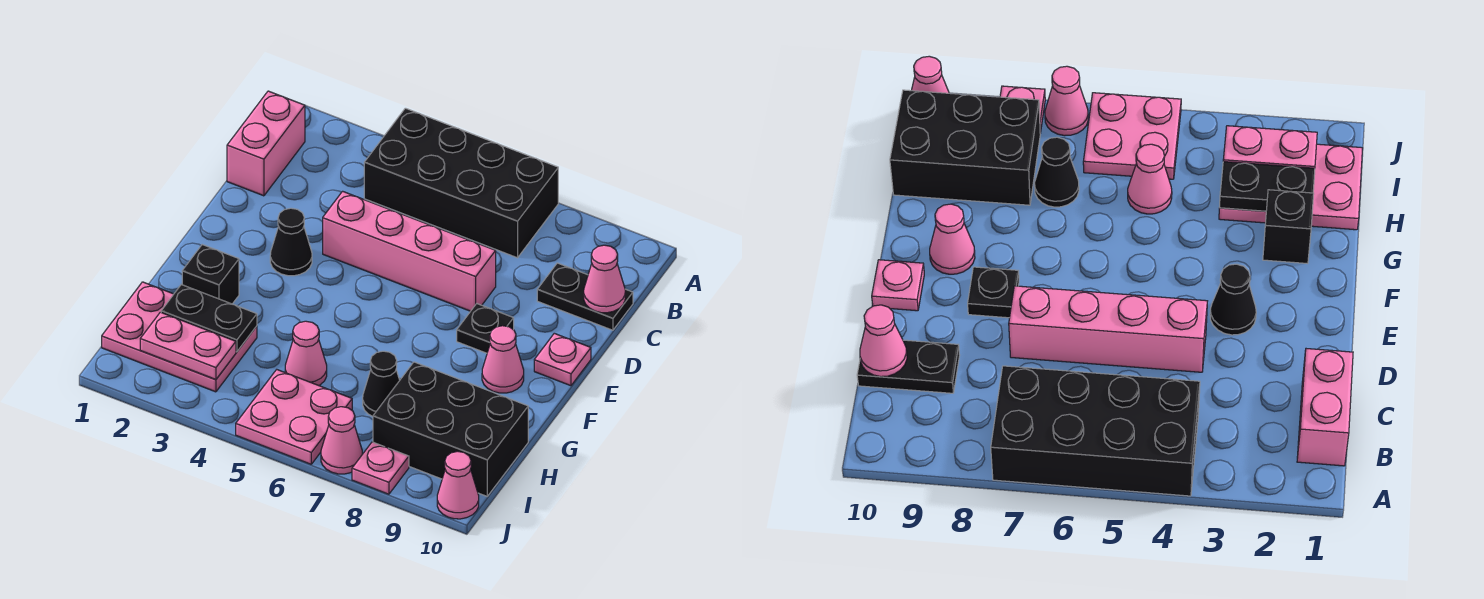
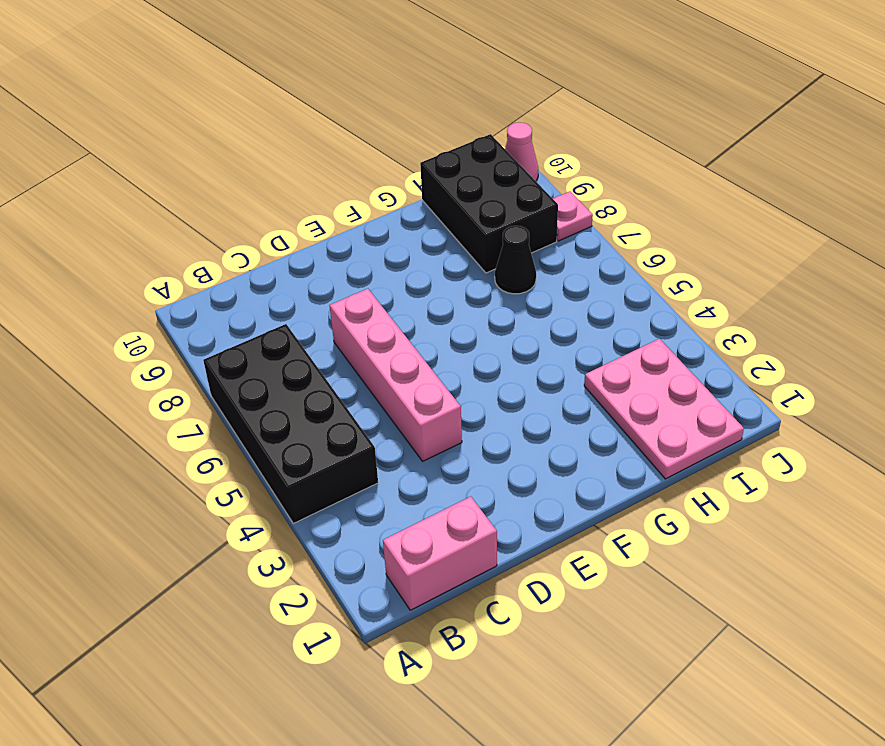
none -> black plate C9:C10 level 1
none -> black cone E3 level 1
none -> black plate E8 level 1

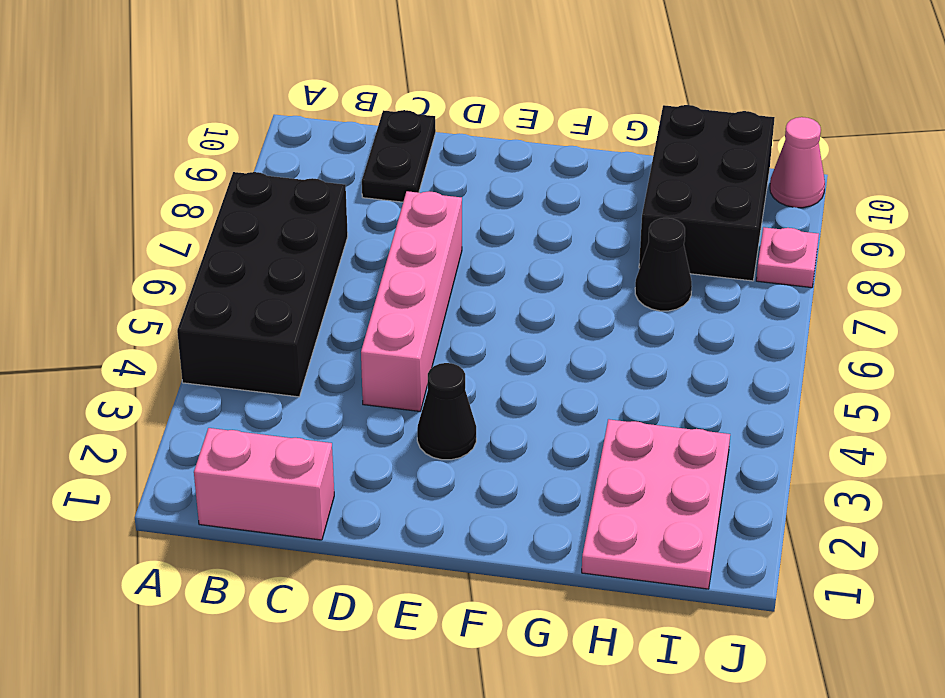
none -> black plate E8 level 1
none -> pink plate E10 level 1
none -> pink cone F9 level 1

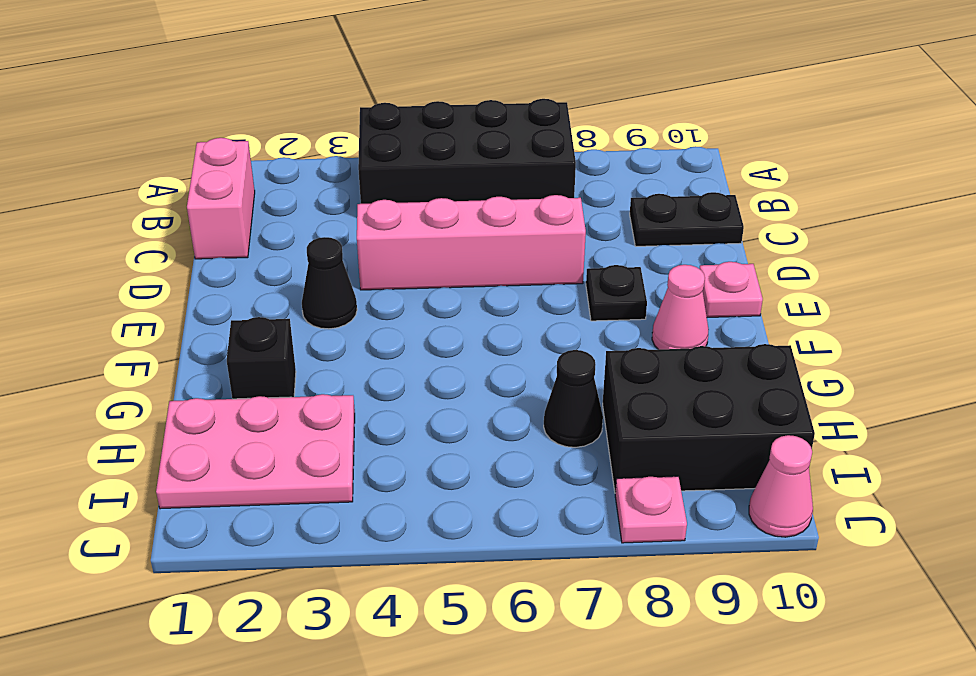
none -> pink cone H5 level 1
none -> pink plate I5:J6 level 1
none -> pink cone J7 level 1

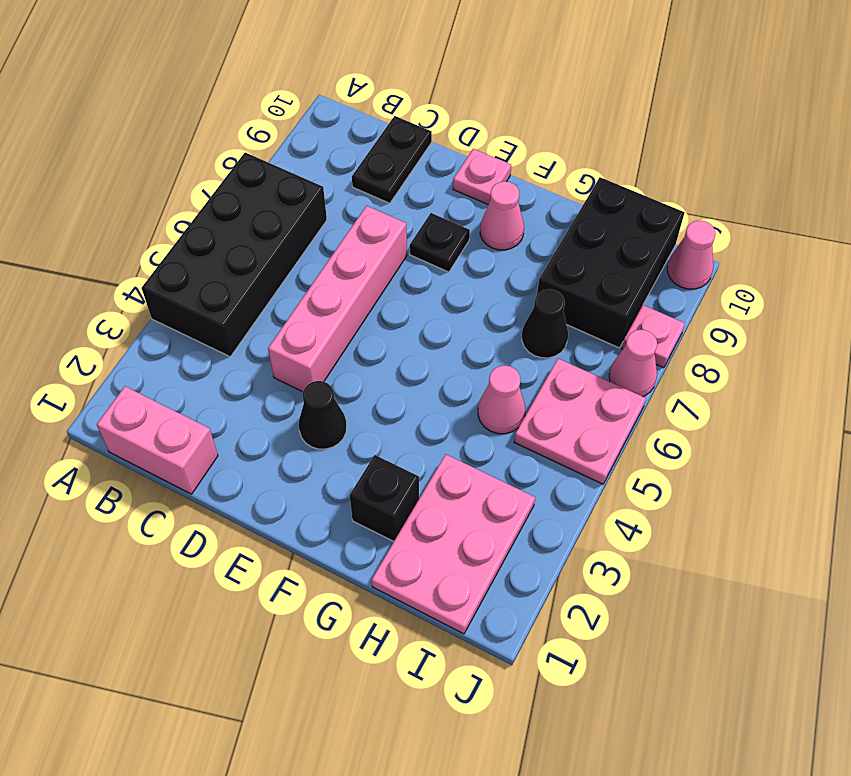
none -> pink cone C10 level 2
none -> black plate H2:H3 level 2
none -> pink plate I2:I3 level 2

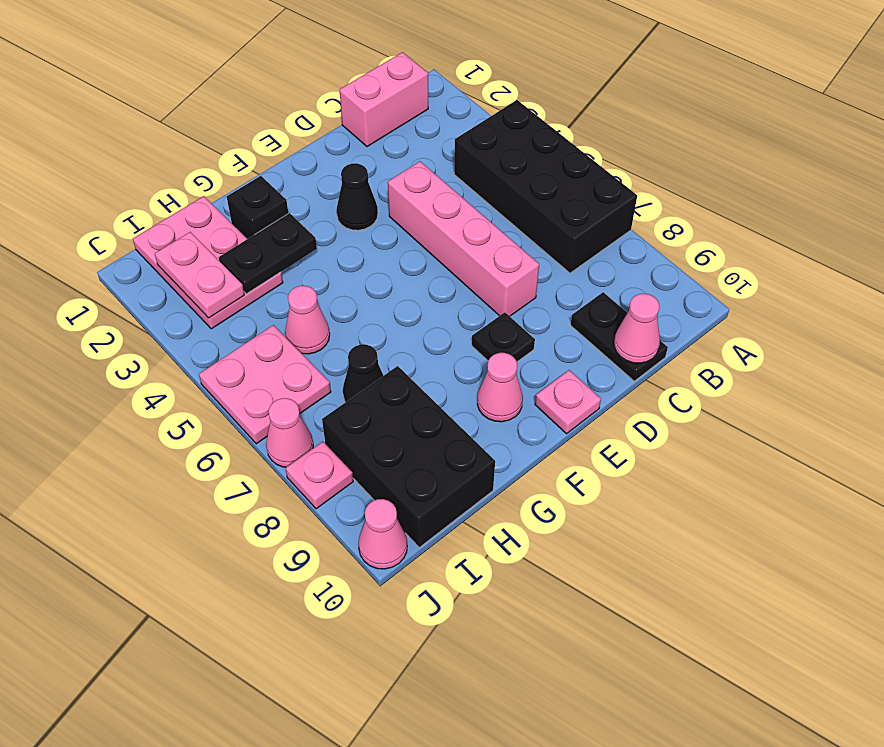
black plate G3:H3 level 2 -> black plate H2:H3 level 2

